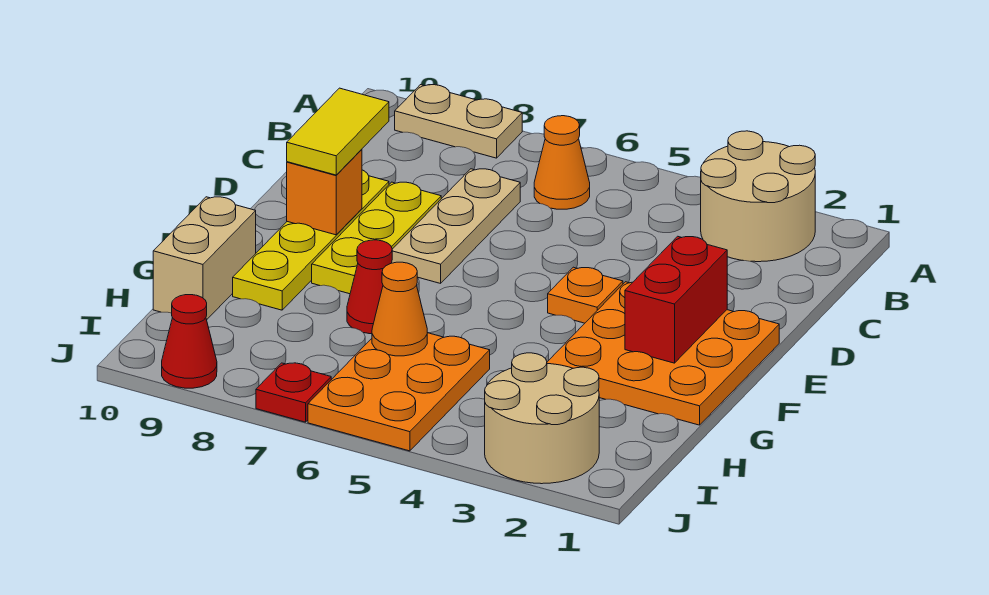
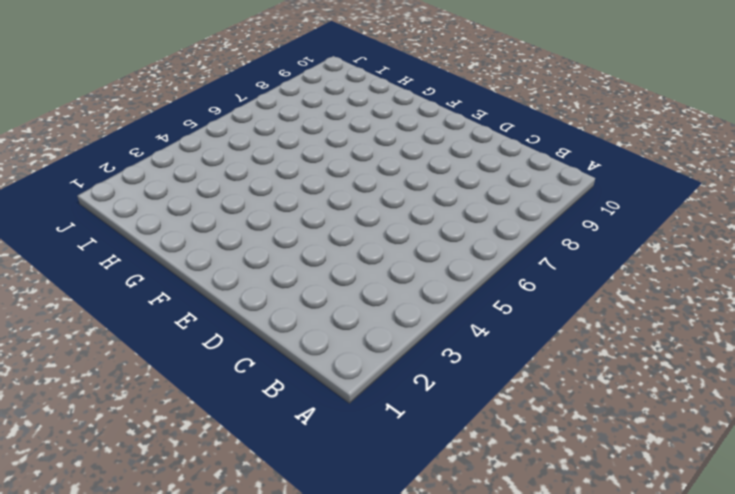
none -> tan round brick A2:B3 level 1
none -> tan plate A8:A9 level 1
none -> orange cone B6 level 1

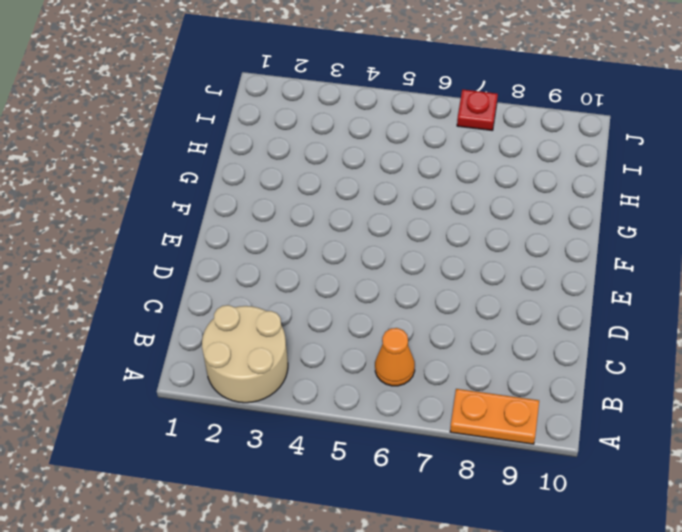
orange plate A8:A9 level 1 -> tan plate A8:A9 level 1
none -> tan plate C7:E7 level 1
none -> yellow plate D8:F8 level 1
none -> yellow plate D9:G9 level 1

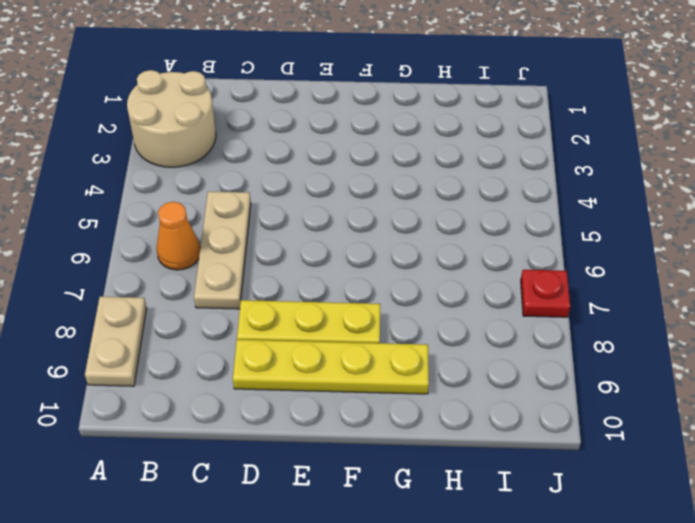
tan plate C5:C7 level 1 -> tan plate C7:E7 level 1
none -> orange plate E1:G3 level 1
none -> orange plate E4 level 1
none -> red cone G7 level 1

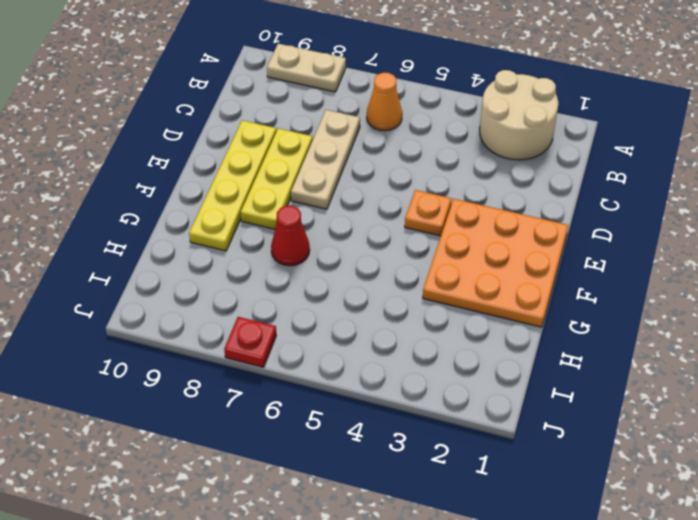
none -> tan brick G10:H10 level 1
none -> orange plate H5:J6 level 1
none -> tan round brick I2:J3 level 1

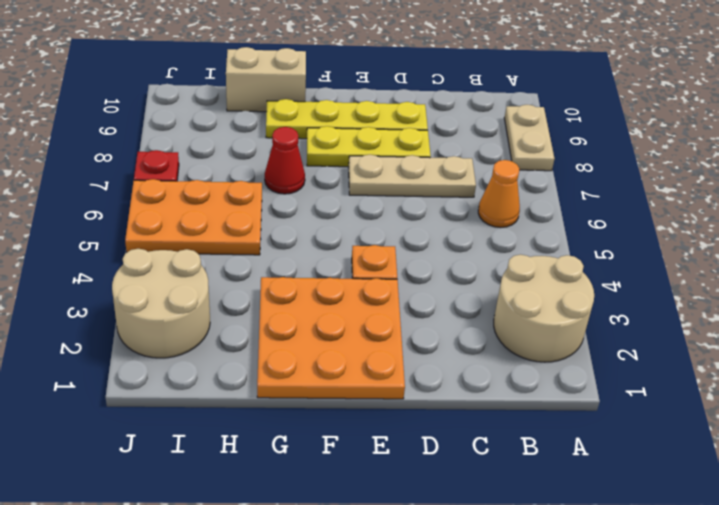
none -> red cone J9 level 1
none -> red brick E2:F2 level 2
none -> orange brick E9 level 2

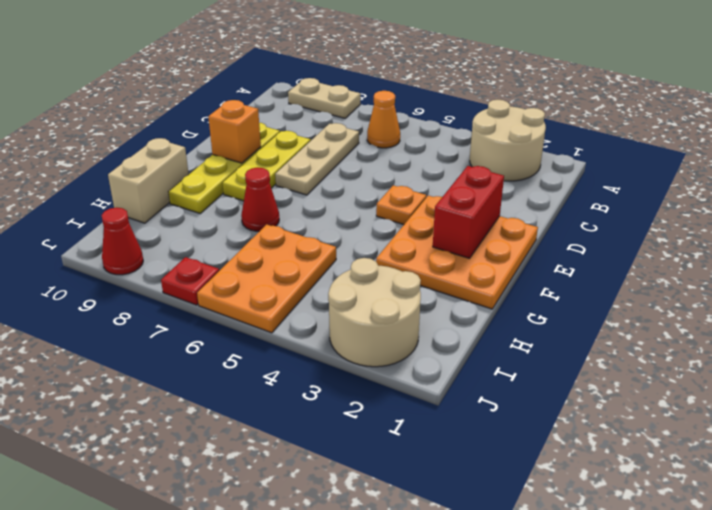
none -> orange cone H6 level 2
none -> yellow tile D9:E9 level 3

